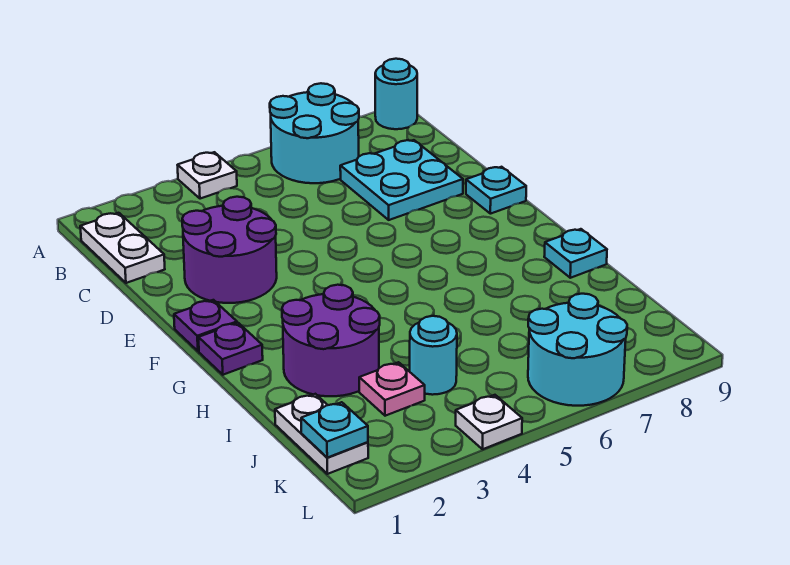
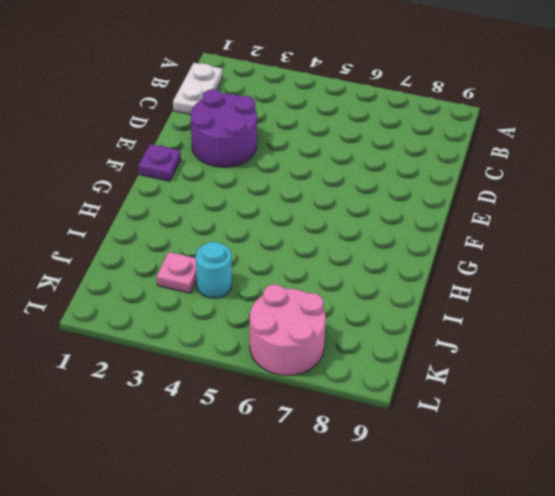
pink round brick K6:L7 level 1 -> cyan round brick K6:L7 level 1
none -> white plate A4 level 1
none -> cyan round brick A6:B7 level 1
none -> cyan round brick A9 level 1

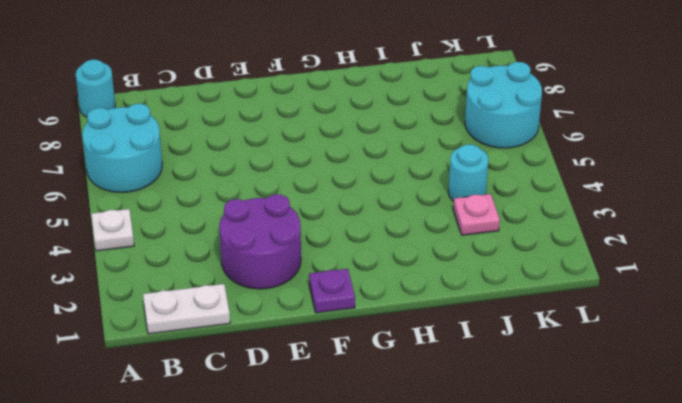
none -> cyan plate C7:D8 level 1
none -> cyan plate E9 level 1
none -> purple plate G1 level 1

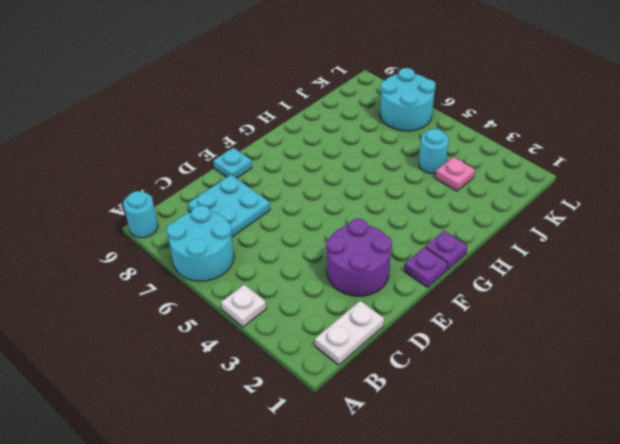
none -> purple round brick H2:I3 level 1
none -> cyan plate H9 level 1
none -> white plate J1:K1 level 1

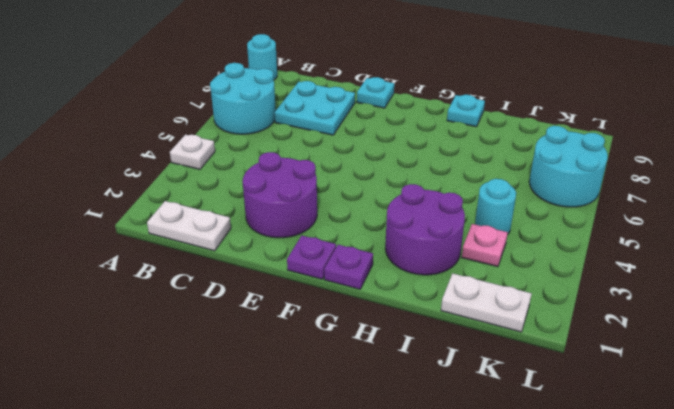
none -> white plate L4 level 1
none -> cyan plate K1 level 2

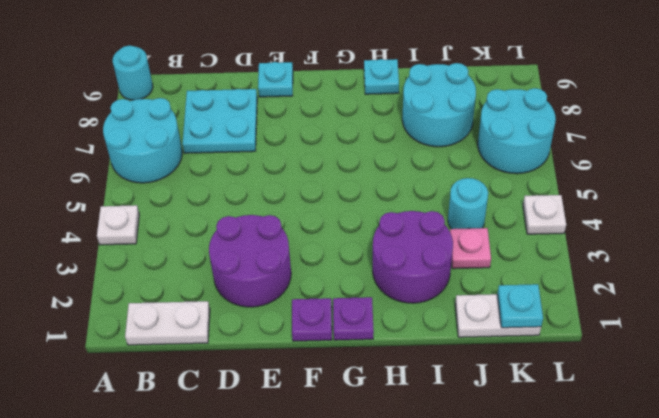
cyan round brick I7:J8 level 1 -> none

